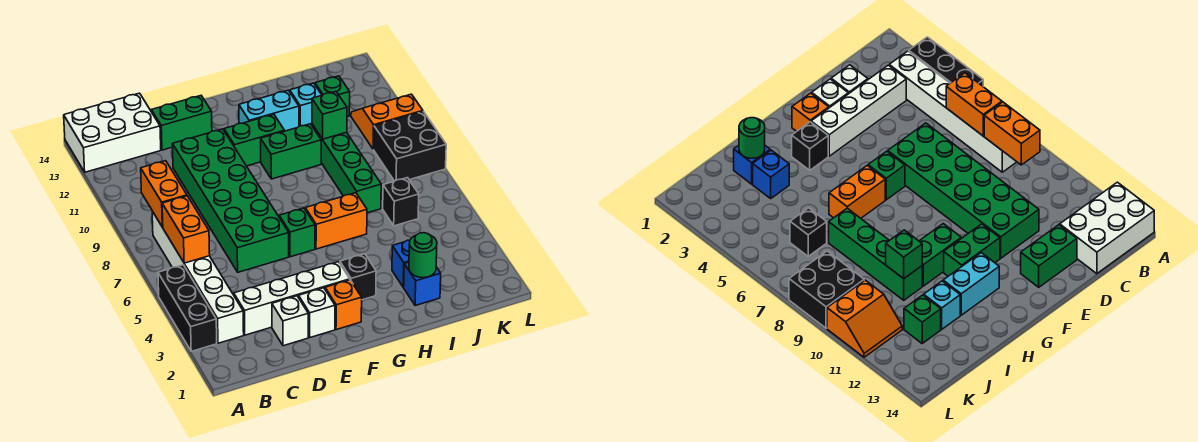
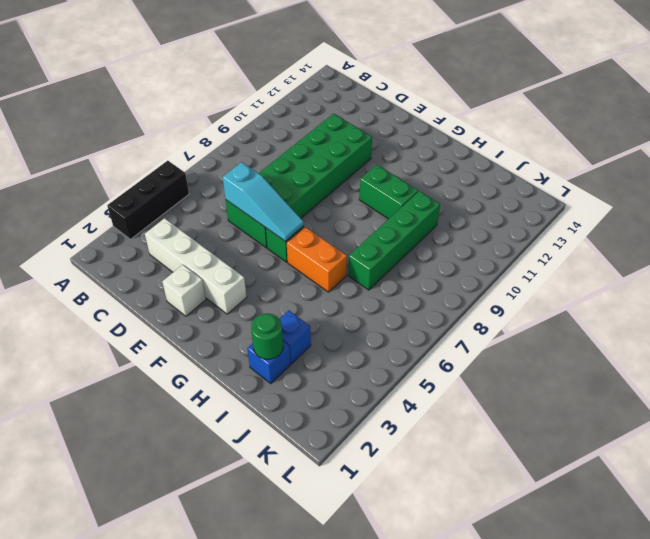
cyan slope D6:F6 level 2 top D -> none
none -> white brick A13:C14 level 1
none -> white brick B3:B8 level 1
none -> white brick D2 level 1

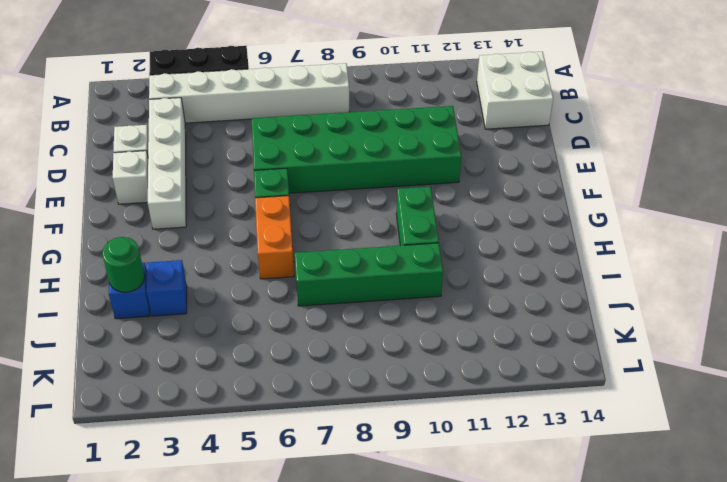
white brick B13:C14 level 1 -> white brick A13:C14 level 1
none -> green brick D13:E13 level 1
none -> orange brick F2 level 1
none -> green brick F11:G11 level 1

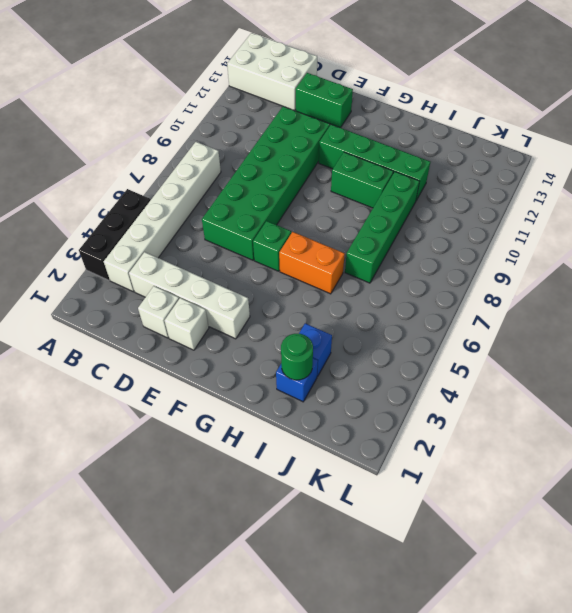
green brick F11:I11 level 1 -> green brick F11:G11 level 1
none -> orange brick F2 level 1
none -> black brick G3 level 1
none -> cyan brick G12:H12 level 1

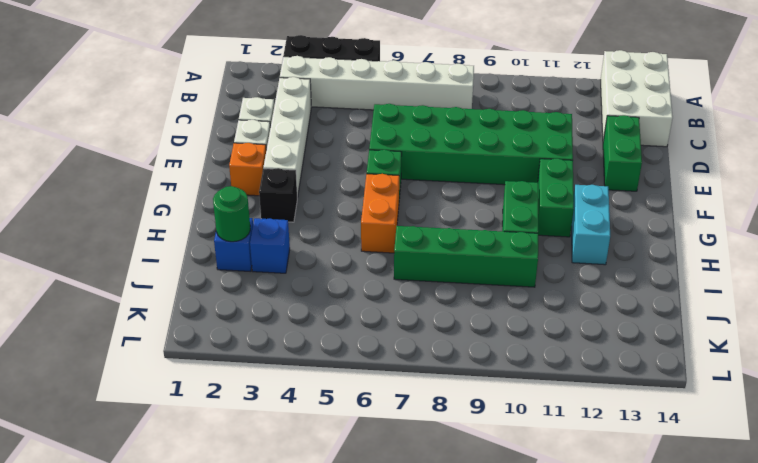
none -> cyan brick I12 level 1
none -> black brick J6 level 1
none -> green brick J12 level 1

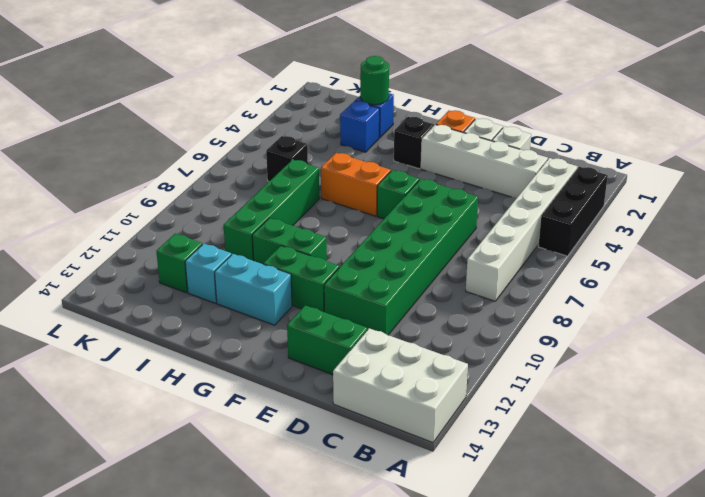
none -> black brick K8:L9 level 1
none -> orange slope K10:L11 level 1 top 10
none -> orange brick B6:B7 level 2

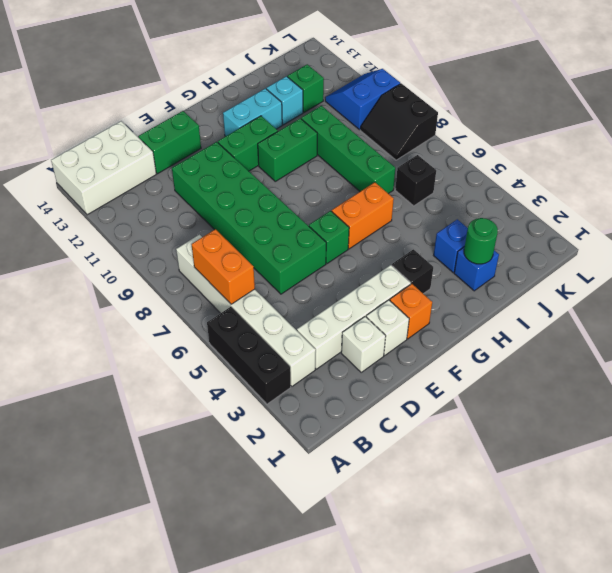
black slope K8:L9 level 1 top L -> black brick K8:L9 level 1
blue slope K10:L11 level 1 top 10 -> orange slope K10:L11 level 1 top 10
none -> orange brick B8:B9 level 2
none -> green brick I10 level 2

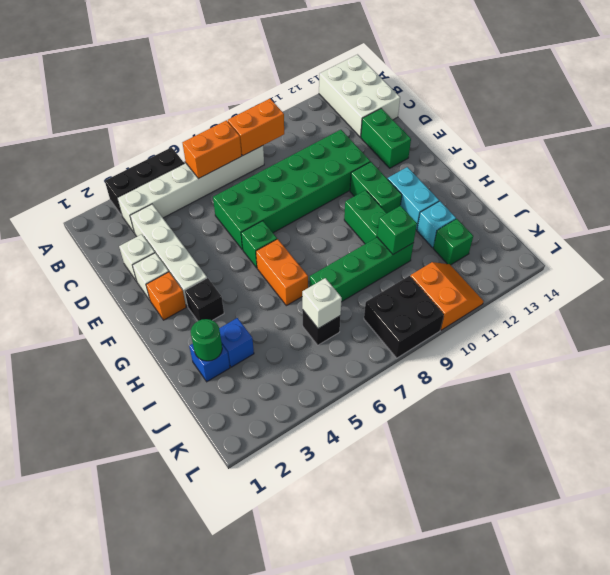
white brick J6 level 2 -> none

